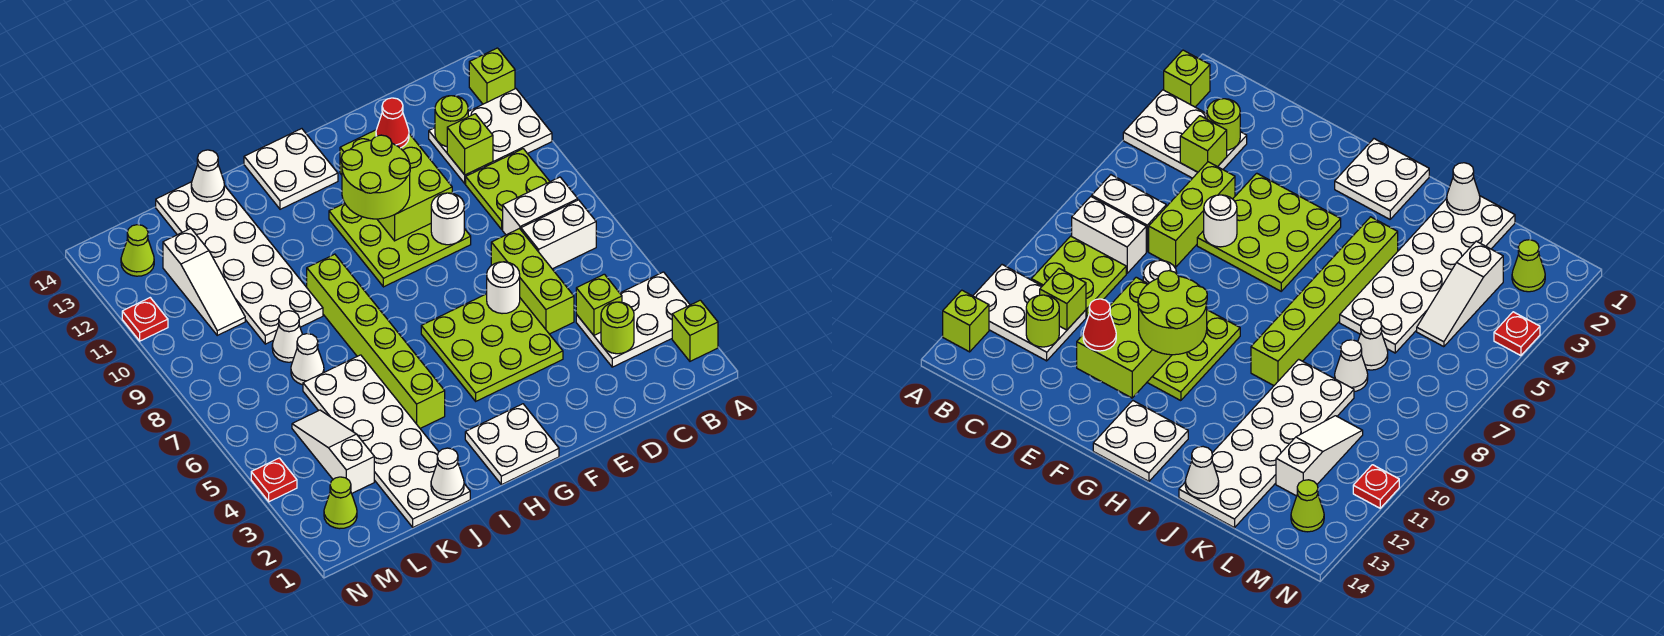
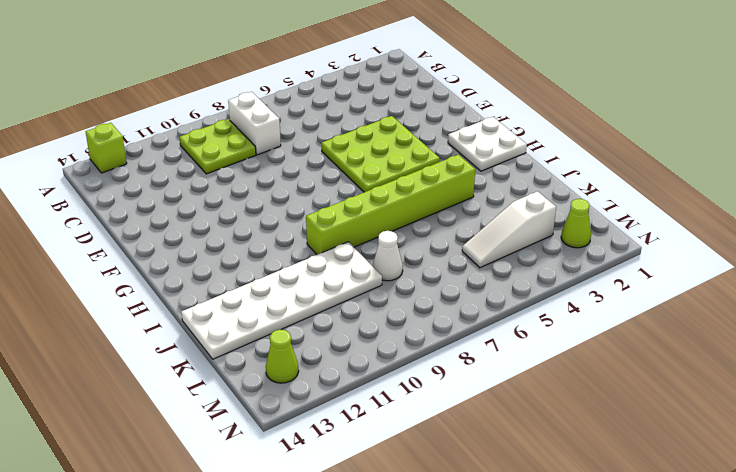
none -> lime brick A2 level 1
none -> white plate A3:C4 level 1
none -> white plate A11:C12 level 1
none -> white brick B7:C7 level 1

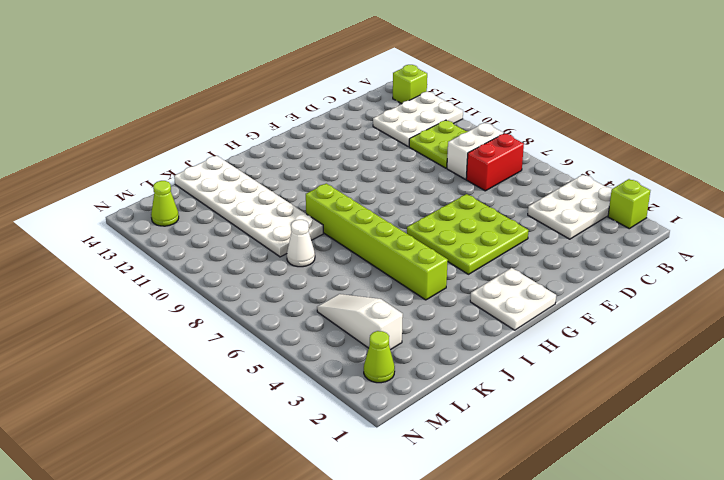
red brick B7:C7 level 1 -> white brick B7:C7 level 1
none -> lime brick D5:D7 level 1
none -> lime plate E9:G11 level 1
none -> white plate G13:H14 level 1
none -> white plate J1:K6 level 1

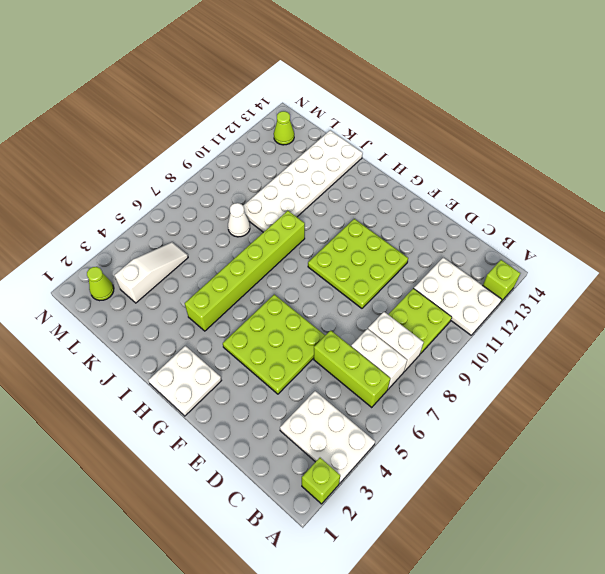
lime brick B6:D6 level 1 -> lime brick D5:D7 level 1
none -> white plate G13:H14 level 1
none -> white plate J1:K6 level 1
none -> white cone K7 level 1
none -> white slope L10:L12 level 1 top 12

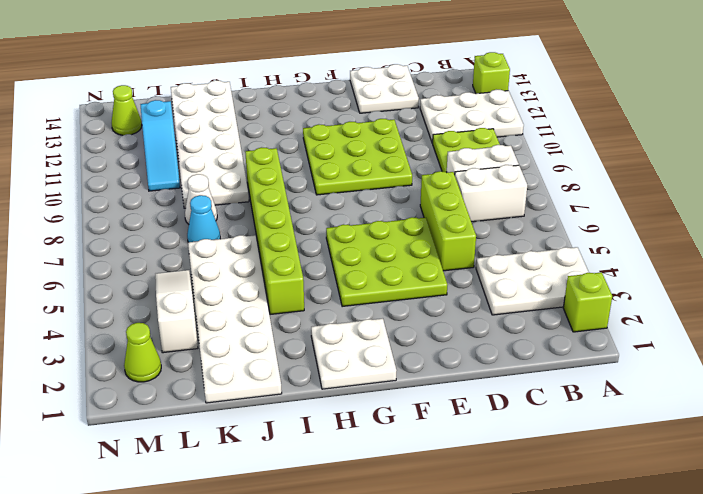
white plate D13:E14 level 1 -> white plate G13:H14 level 1
cyan cone K7 level 1 -> white cone K7 level 1
cyan slope L10:L12 level 1 top 12 -> white slope L10:L12 level 1 top 12
none -> red plate N4 level 1
none -> red plate N11 level 1
none -> lime round brick C3 level 2
none -> lime brick C4 level 2

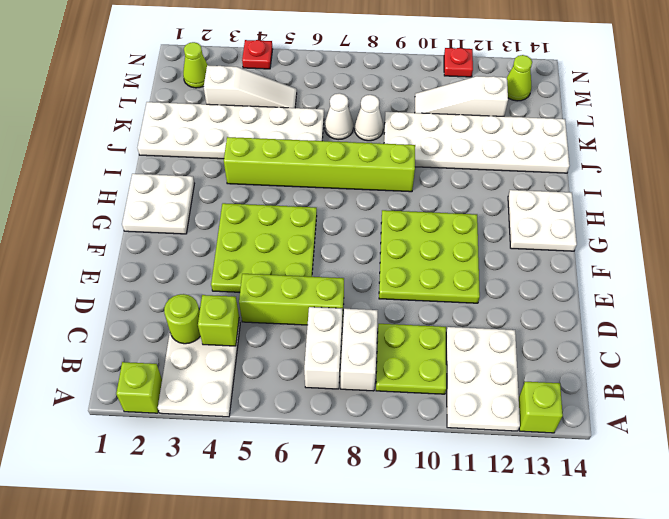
none -> lime brick C11 level 2
none -> lime round brick C12 level 2
none -> white round brick E6 level 2
none -> white round brick E9 level 2

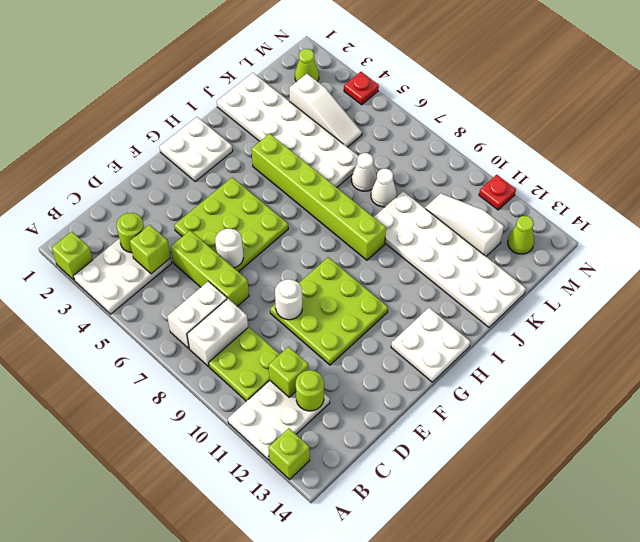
none -> lime brick E10:F12 level 2
none -> white cone J1 level 2
none -> white cone J14 level 2
none -> red cone E12 level 3

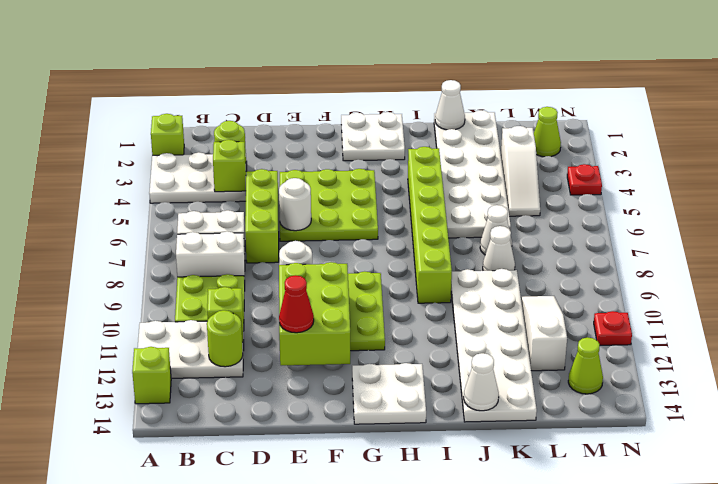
none -> lime round brick F10:G11 level 3

